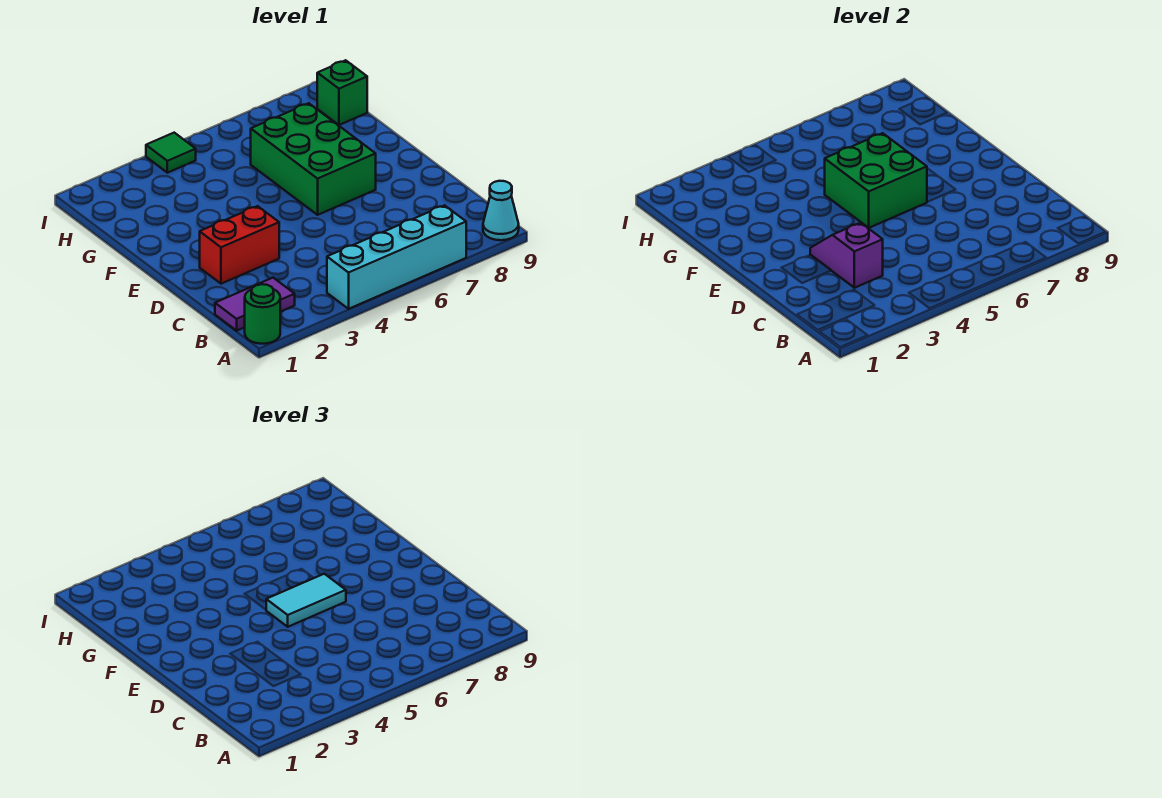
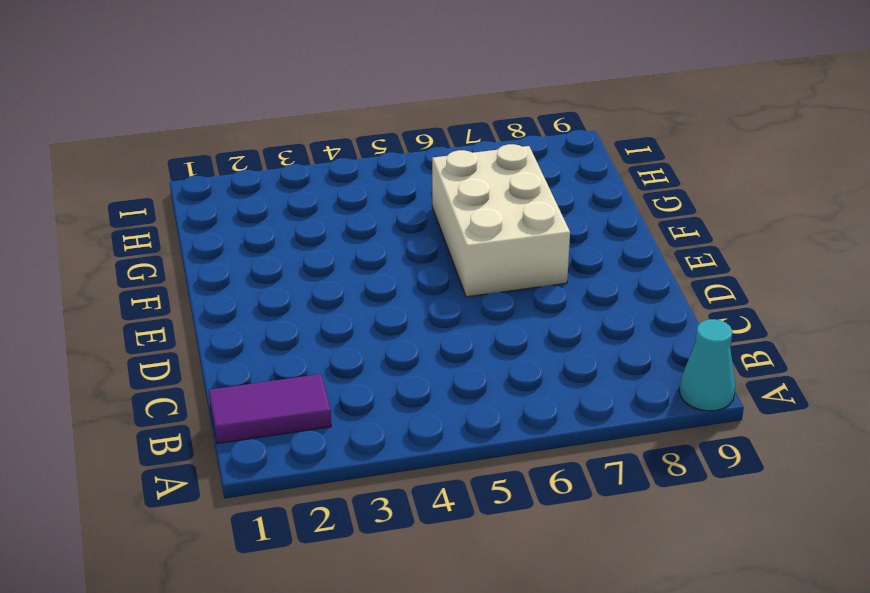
white brick E6:G7 level 1 -> green brick E6:G7 level 1
none -> green round brick A1 level 1
none -> cyan brick A4:A7 level 1

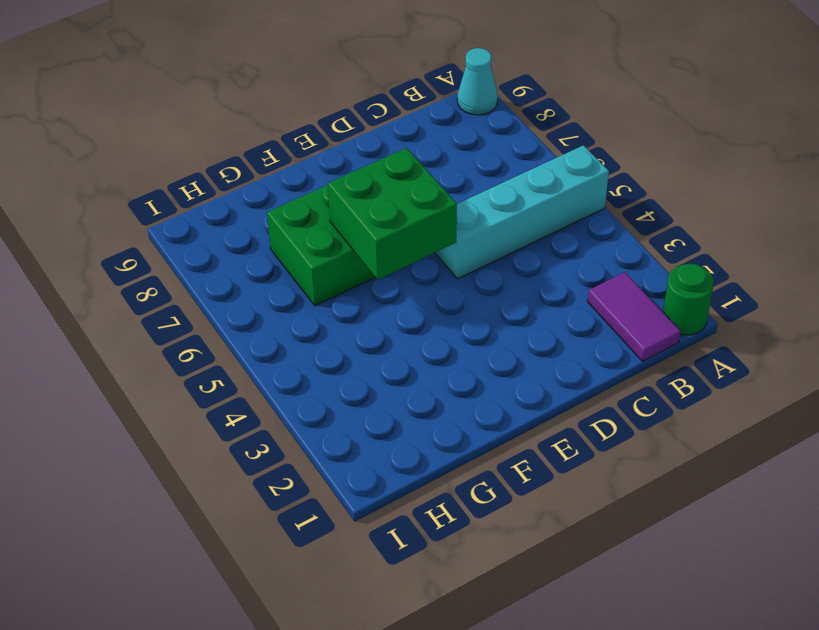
cyan brick A5:D5 level 1 -> cyan brick A4:A7 level 1
none -> red brick D2:D3 level 1
none -> green brick H9 level 1

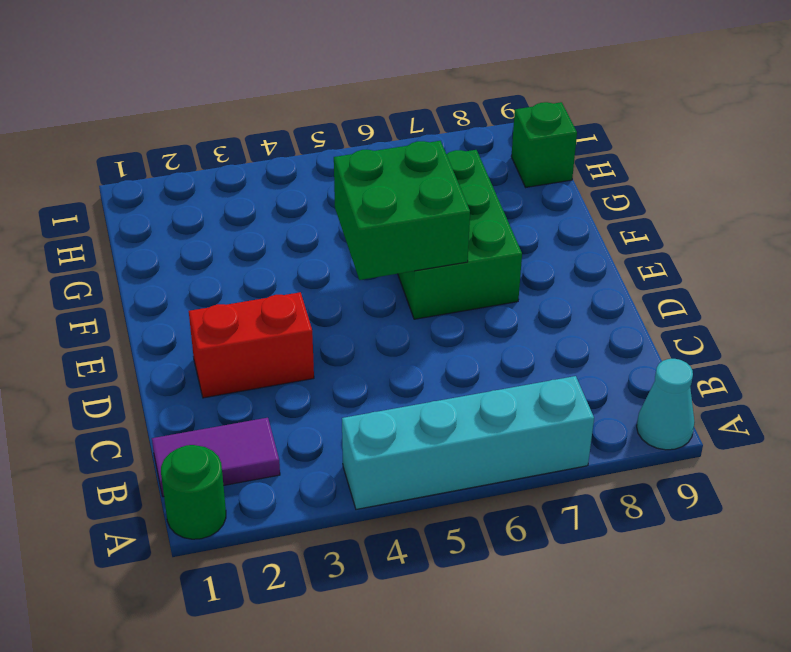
none -> green tile I4 level 1
none -> purple slope C3:D3 level 2 top C

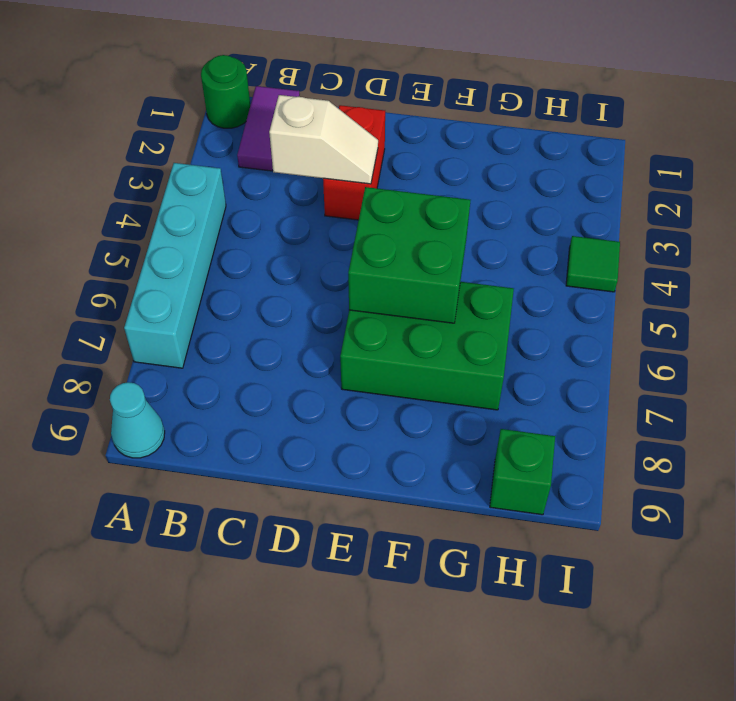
white slope C3:D3 level 2 top C -> purple slope C3:D3 level 2 top C
none -> cyan tile E5:E6 level 3

